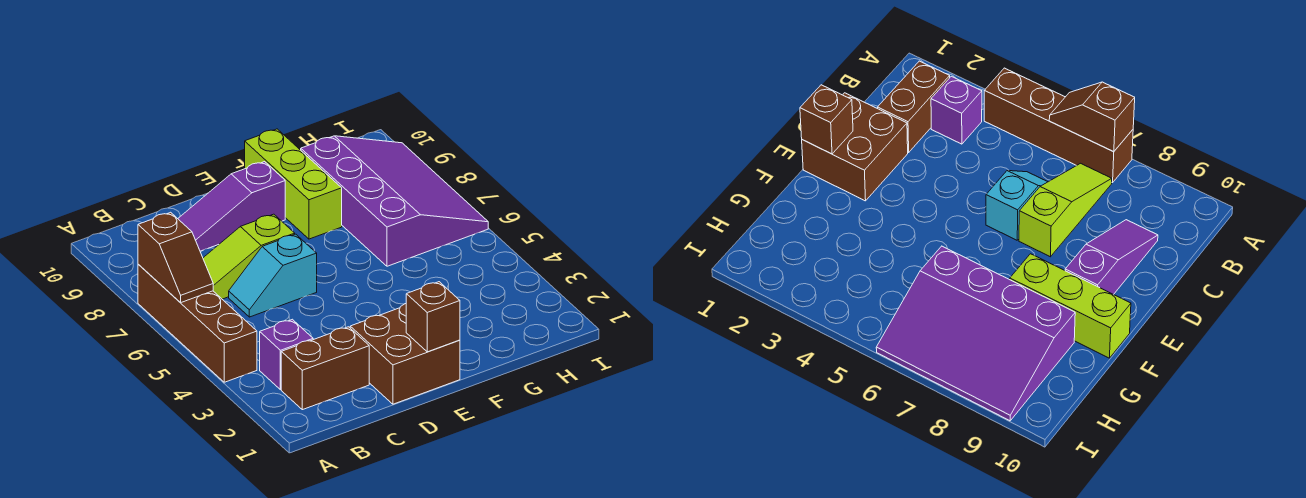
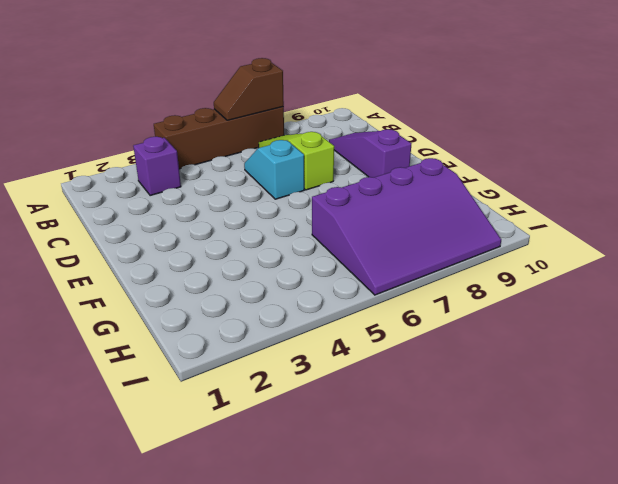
none -> brown brick B2:C2 level 1
none -> brown brick D1:E2 level 1

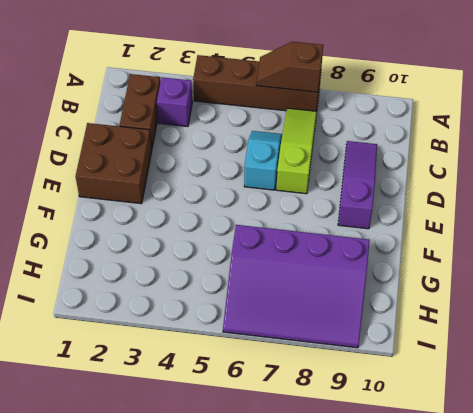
none -> lime brick F8:F10 level 1
none -> brown brick E1 level 2

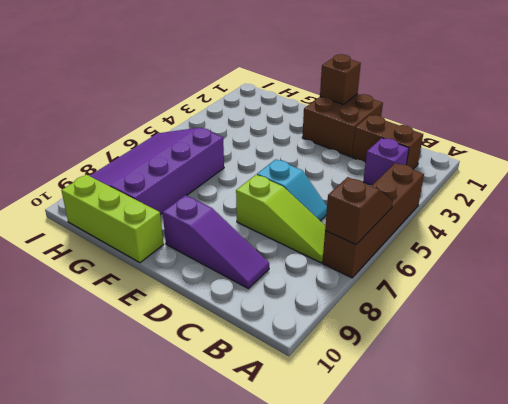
lime brick F10:H10 level 1 -> lime brick F8:F10 level 1

